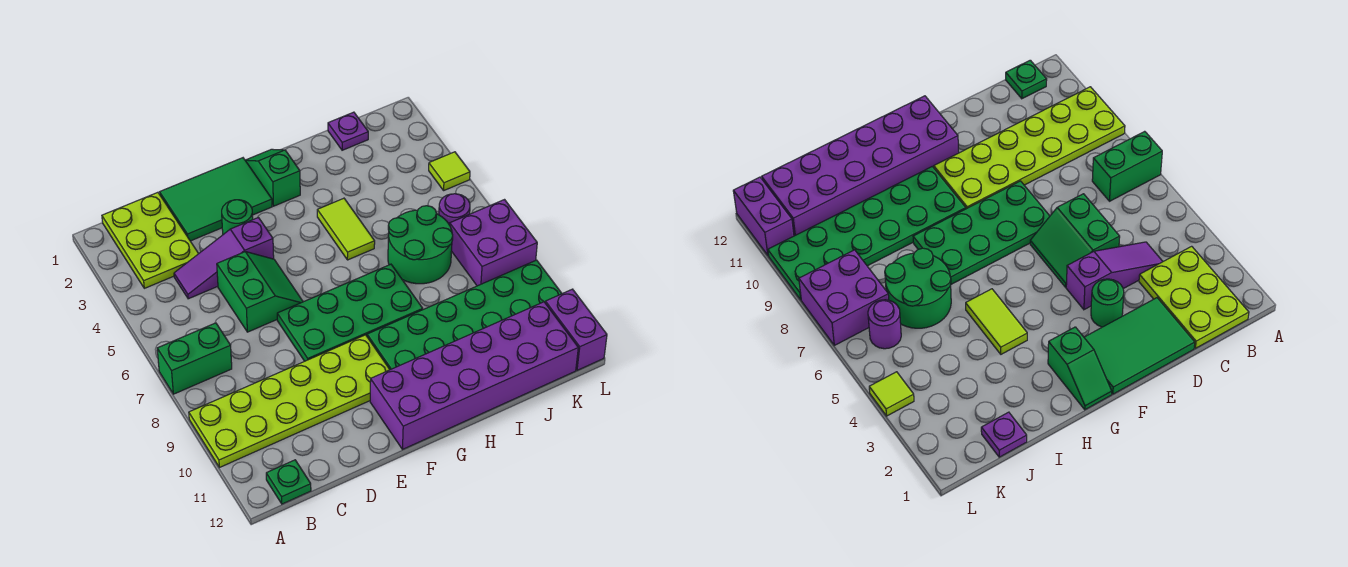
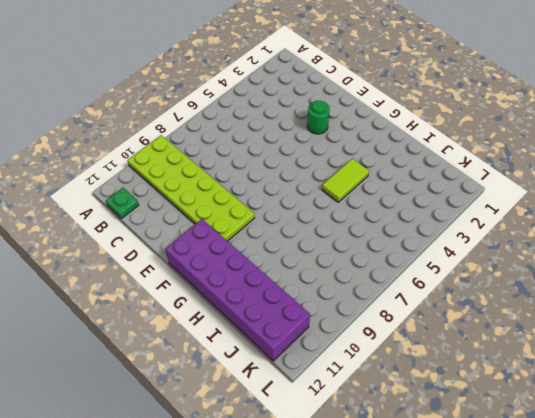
none -> green brick A7:B7 level 1
none -> lime plate B1:C3 level 1
none -> purple slope C4:E4 level 1 top E

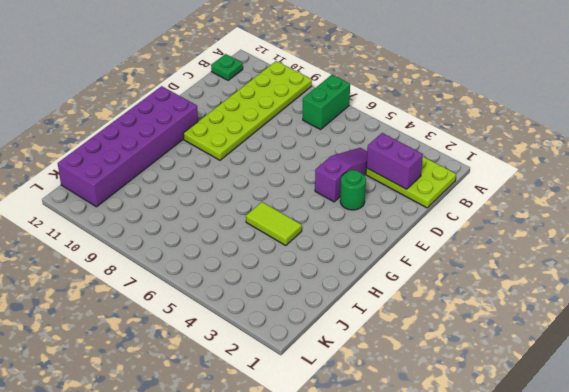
purple brick C2:C3 level 2 -> purple brick L11:L12 level 1
none -> green tile D1:F2 level 1
none -> green slope D5:E6 level 1 top D
none -> green plate E7:H8 level 1

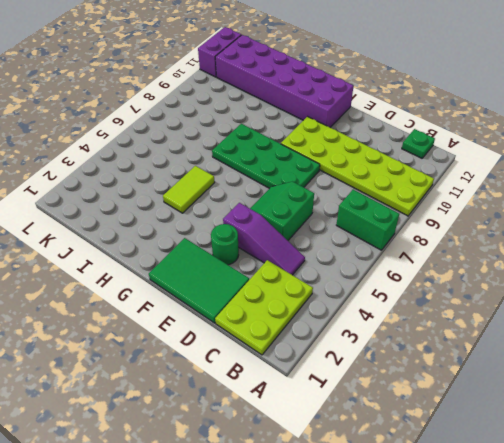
none -> green slope G1:G2 level 1 top 2
none -> green plate G9:L10 level 1
none -> green round brick I6:J7 level 1

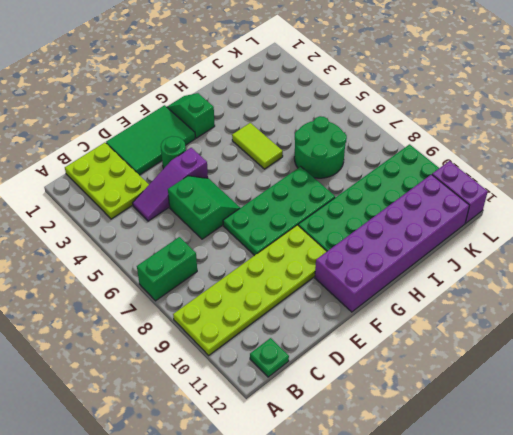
none -> purple plate J1 level 1
none -> purple round brick K6 level 1
none -> purple brick K7:L8 level 1

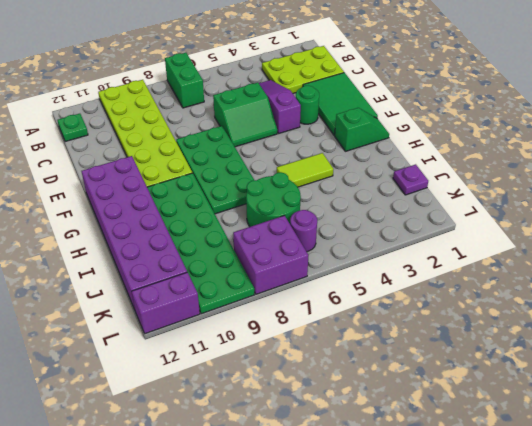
none -> lime tile L4 level 1

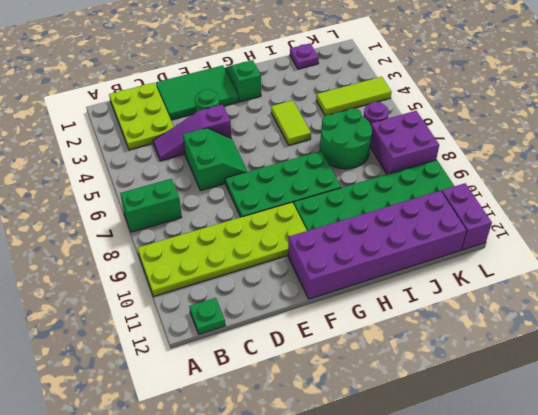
lime tile J4:L4 level 1 -> lime tile L4 level 1

